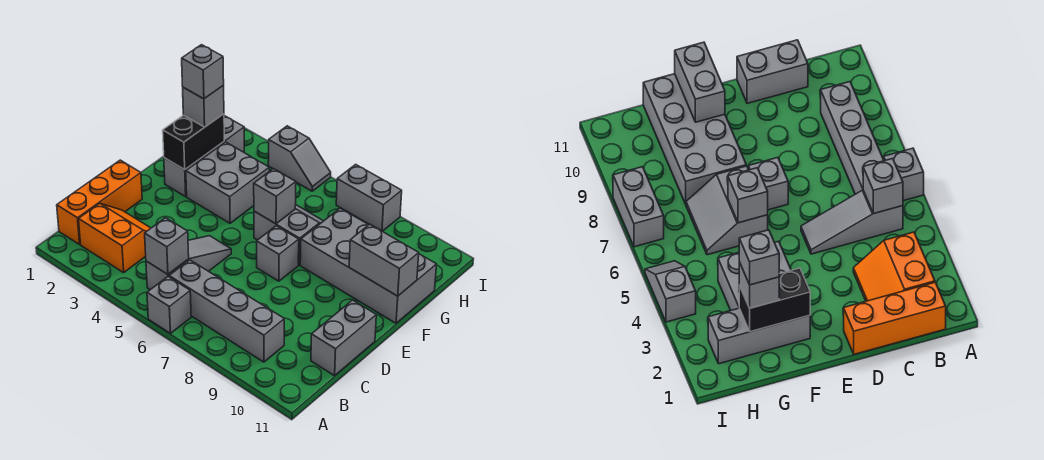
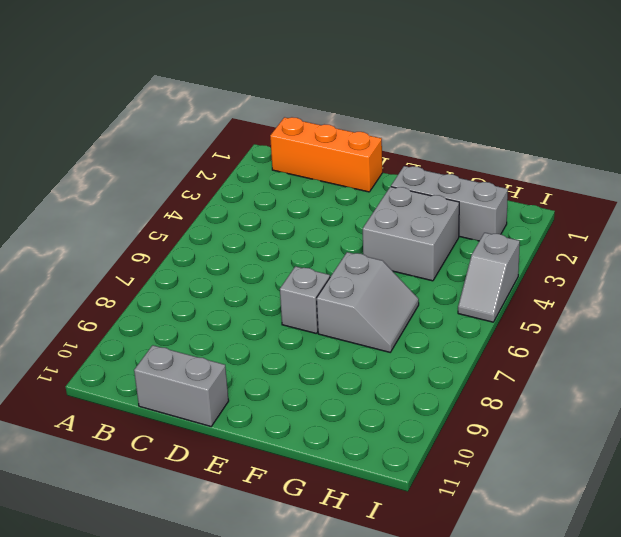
none -> grey brick A6 level 1
none -> orange slope B2:C3 level 1 top B
none -> grey slope B5:D5 level 1 top B

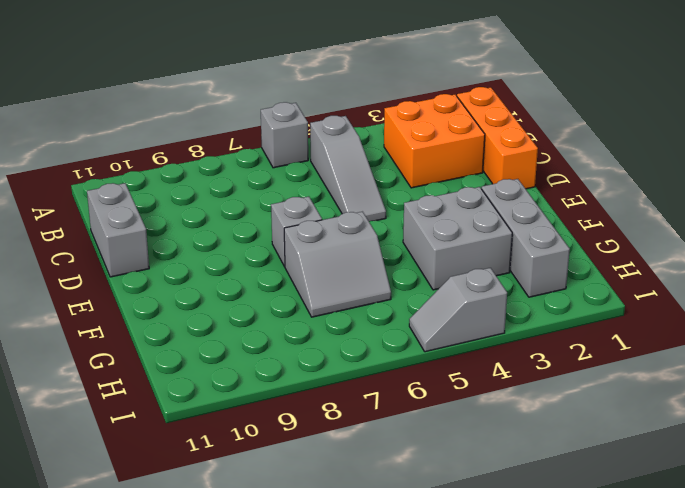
orange brick B2:C3 level 1 -> orange slope B2:C3 level 1 top B
none -> grey brick B6:B9 level 1
none -> grey brick F8:G11 level 1
none -> grey brick I7:I8 level 1

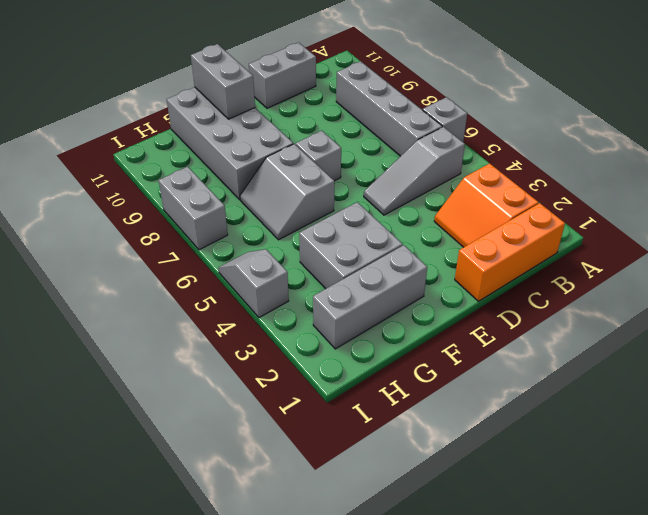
none -> grey brick B5 level 2
none -> black brick F2:G2 level 2
none -> grey brick F6 level 2

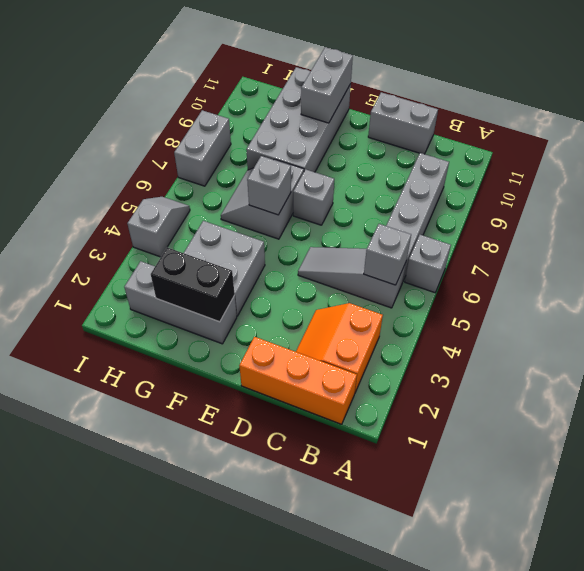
none -> grey brick G2 level 3
none -> grey brick G2 level 4

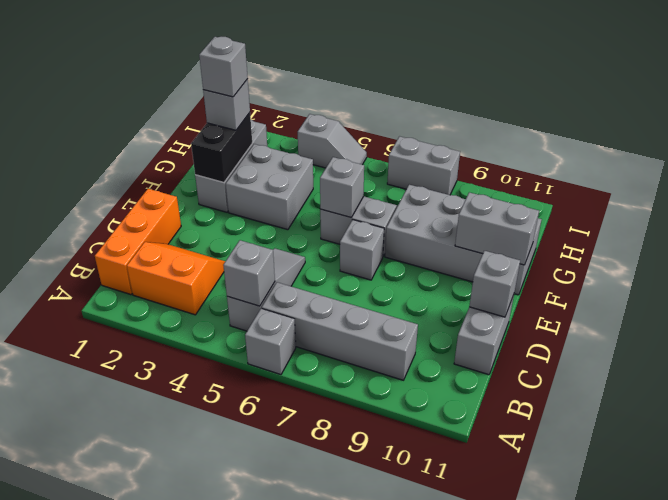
grey brick D11 level 2 -> none

